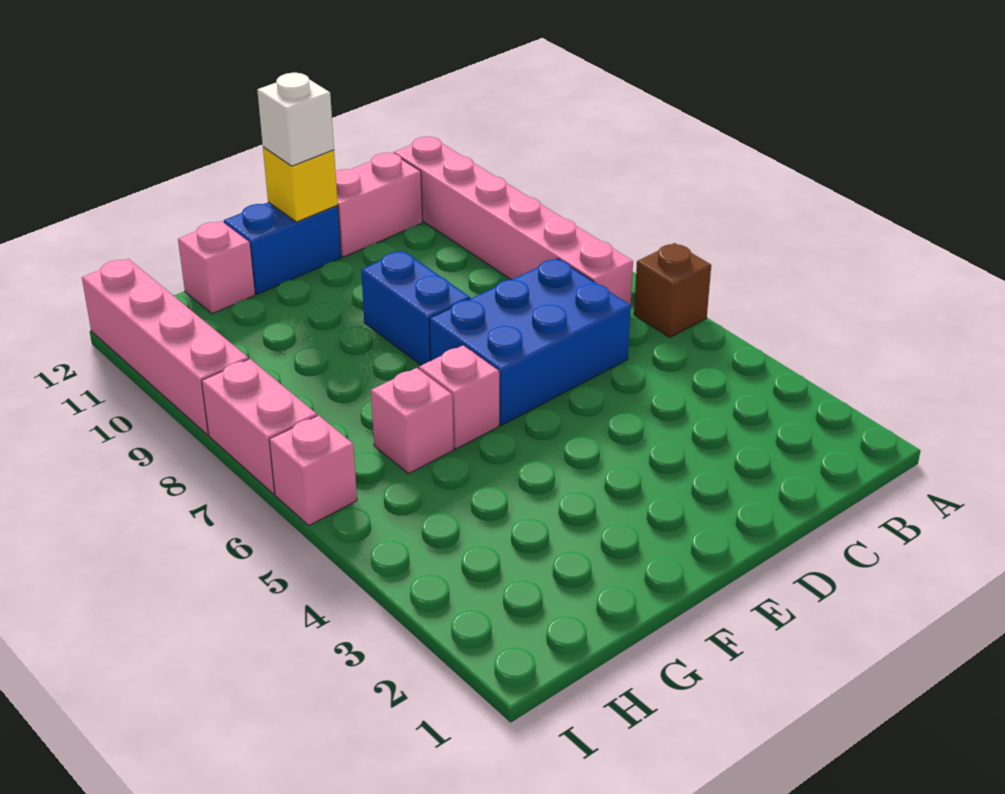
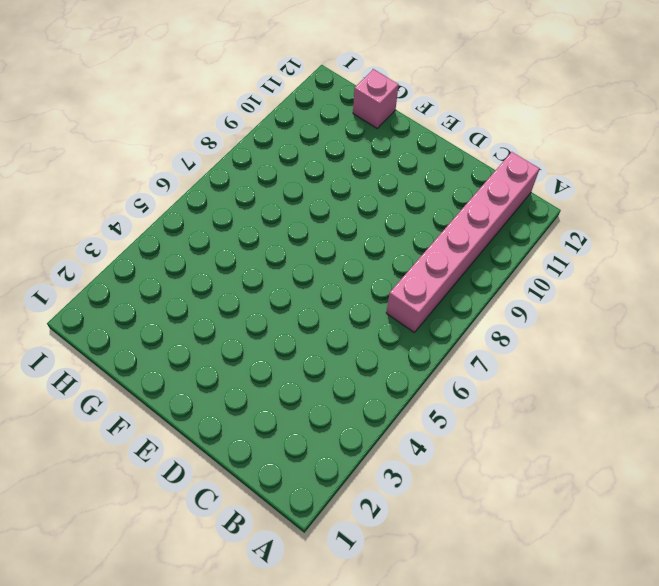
none -> brown brick A6 level 1
none -> blue brick C6:E7 level 1
none -> pink brick C12:D12 level 1

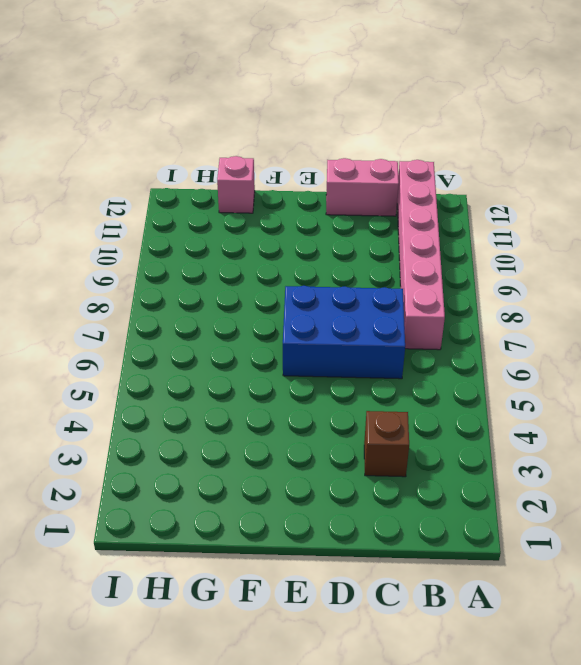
brown brick C3 level 1 -> brown brick A6 level 1
none -> blue brick E8:E9 level 1
none -> blue brick E12:F12 level 1
none -> pink brick F6 level 1

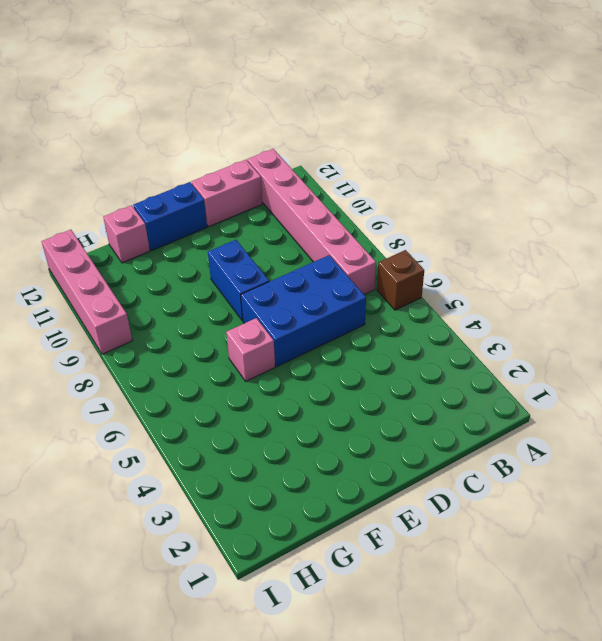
none -> pink brick G6 level 1
none -> pink brick I6 level 1
none -> pink brick I7:I8 level 1

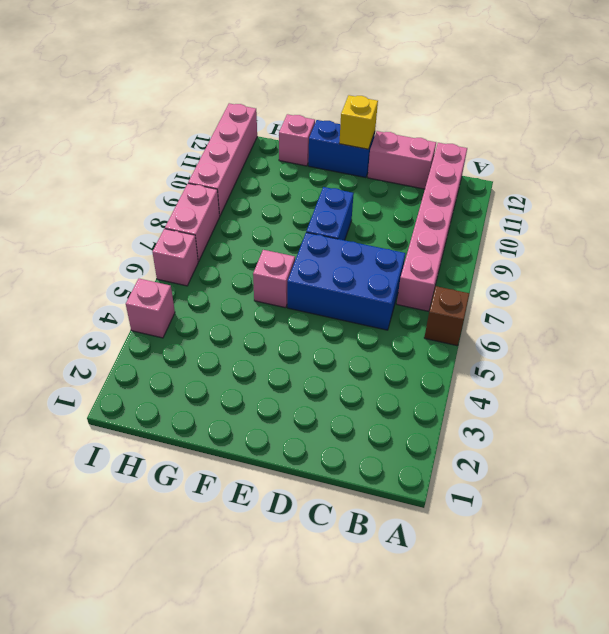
pink brick I4 level 1 -> pink brick G6 level 1
none -> white brick E12 level 3

